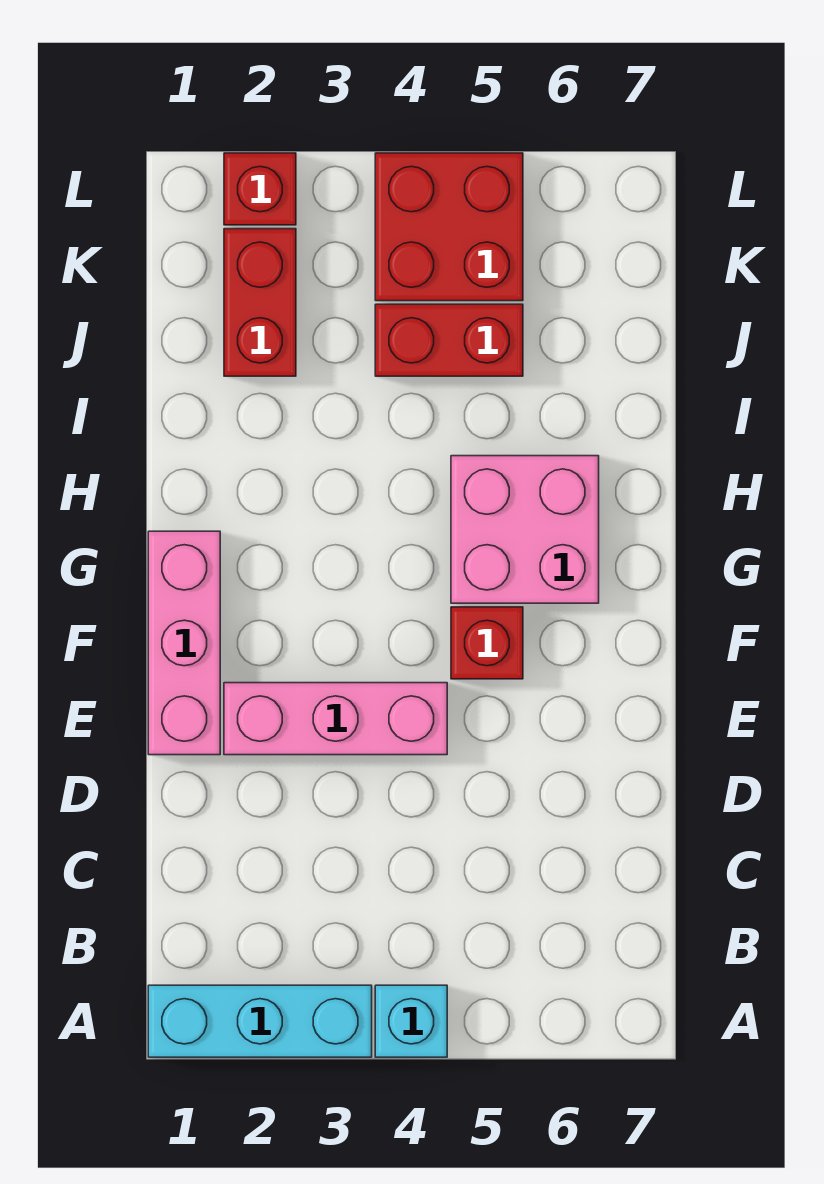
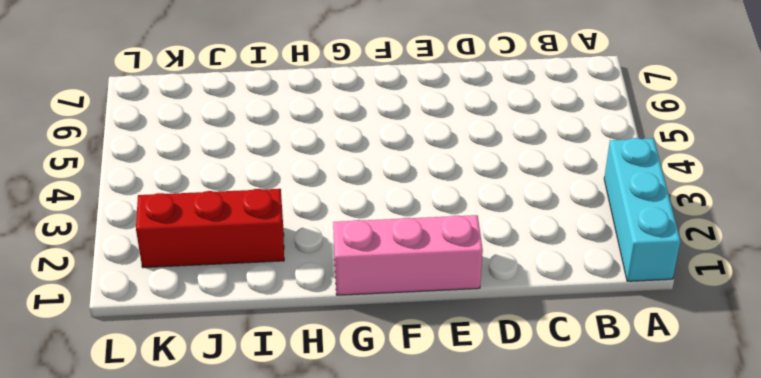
red brick I2:K2 level 1 -> red brick J2:K2 level 1
none -> cyan brick A4 level 1
none -> pink brick E2:E4 level 1

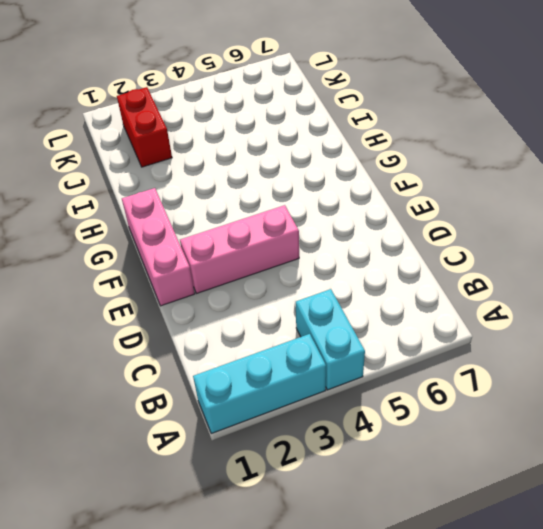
cyan brick A4:B4 level 1 -> cyan brick A4 level 1
none -> red brick F5 level 1
none -> pink brick G5:H6 level 1

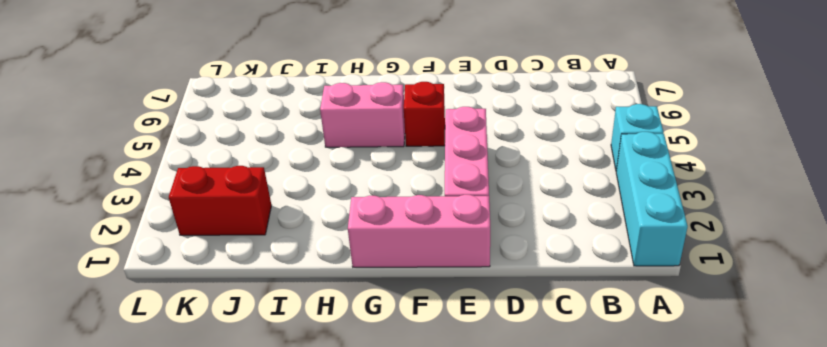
pink brick G5:H5 level 1 -> pink brick G5:H6 level 1
none -> red brick J4:J5 level 1
none -> red brick K4:L5 level 1

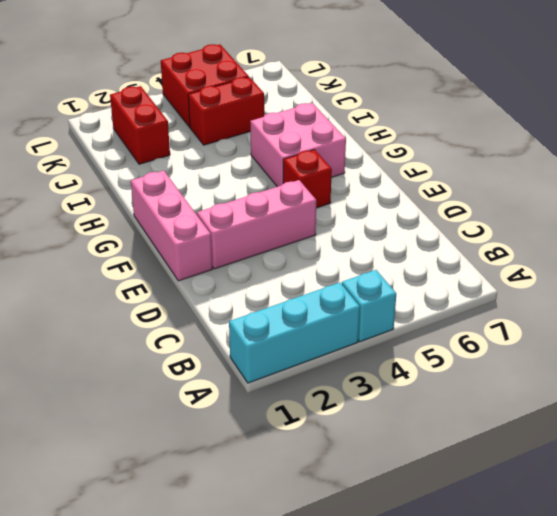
none -> red brick L2 level 1

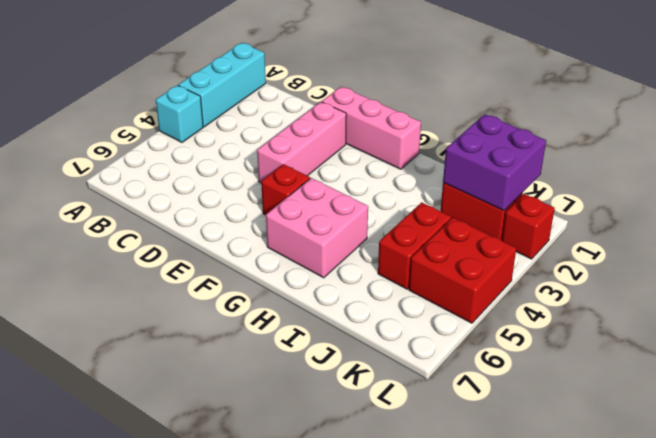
purple brick J1:K2 level 2 -> none

